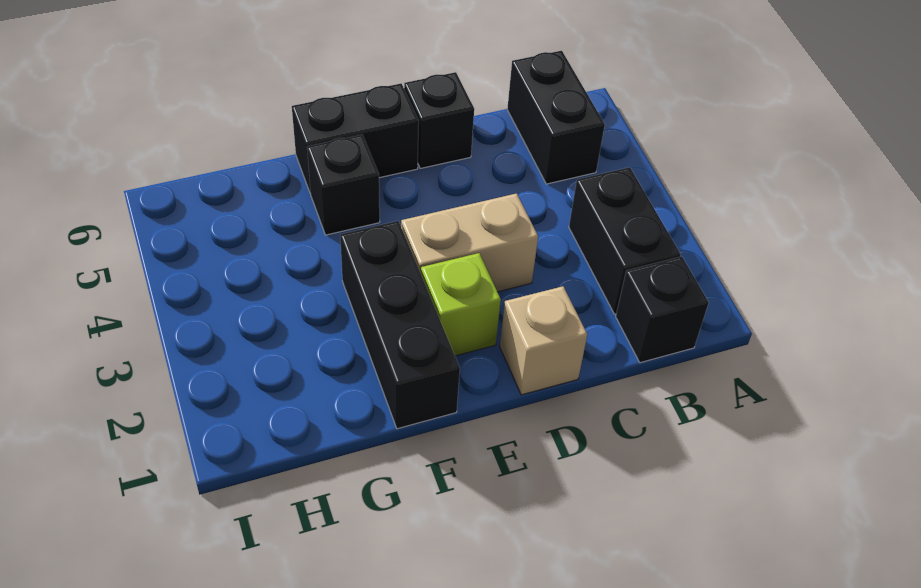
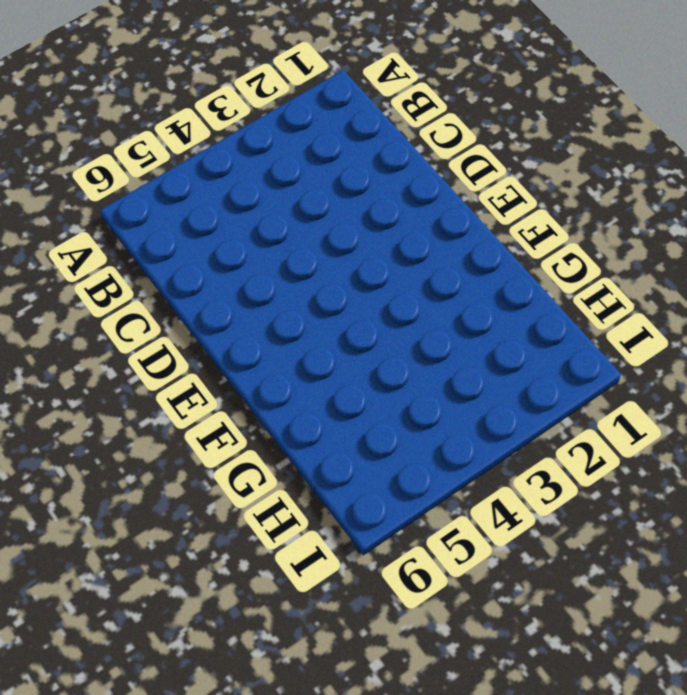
none -> black brick B1 level 1
none -> black brick B2:B3 level 1

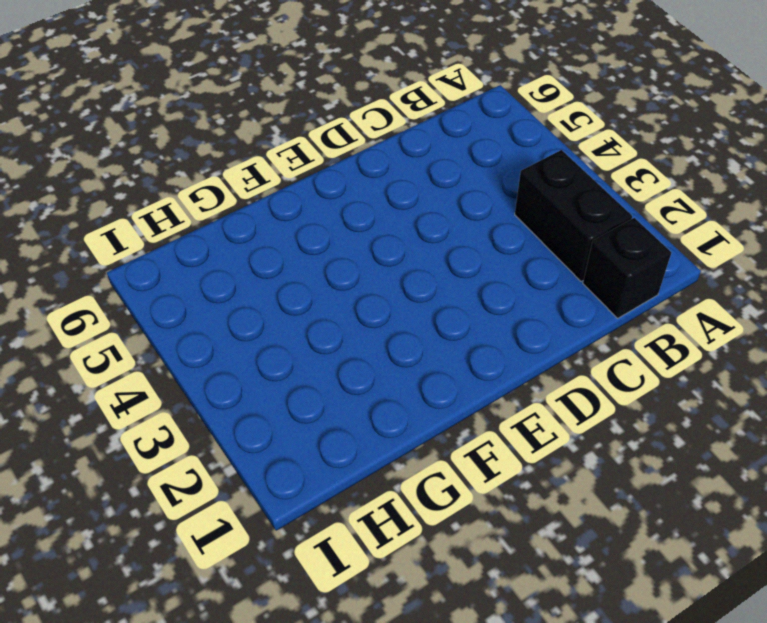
none -> black brick B5:B6 level 1
none -> tan brick D1 level 1

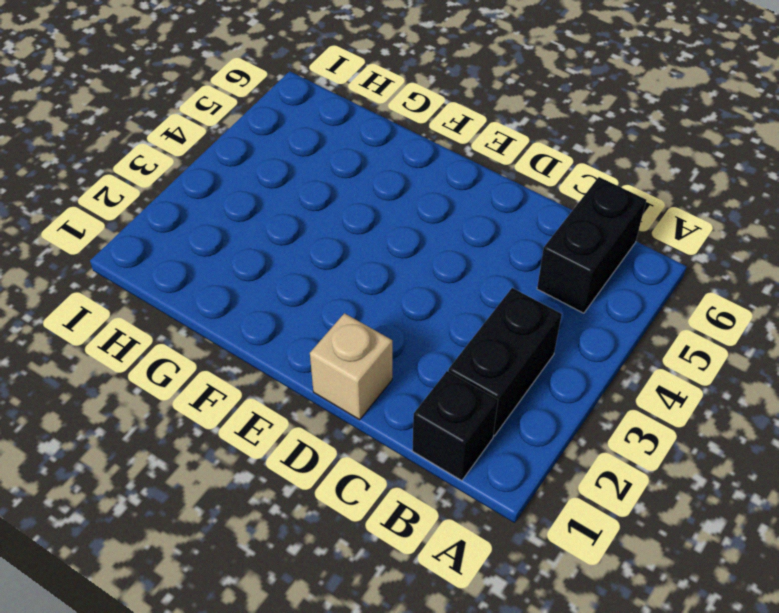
none -> tan brick D3:E3 level 1
none -> black brick D6 level 1

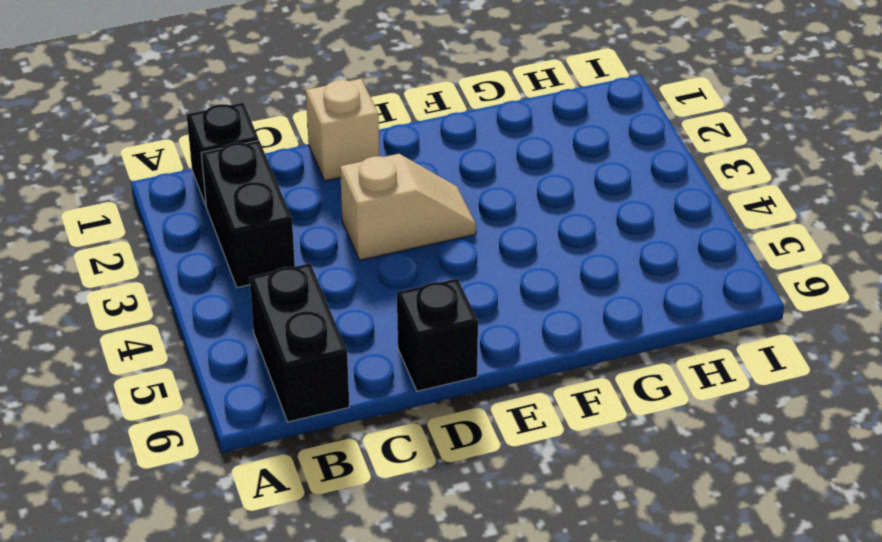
tan slope D3:E3 level 1 top D -> tan brick D3:E3 level 1
none -> lime brick E2 level 1
none -> black brick E6:F6 level 1

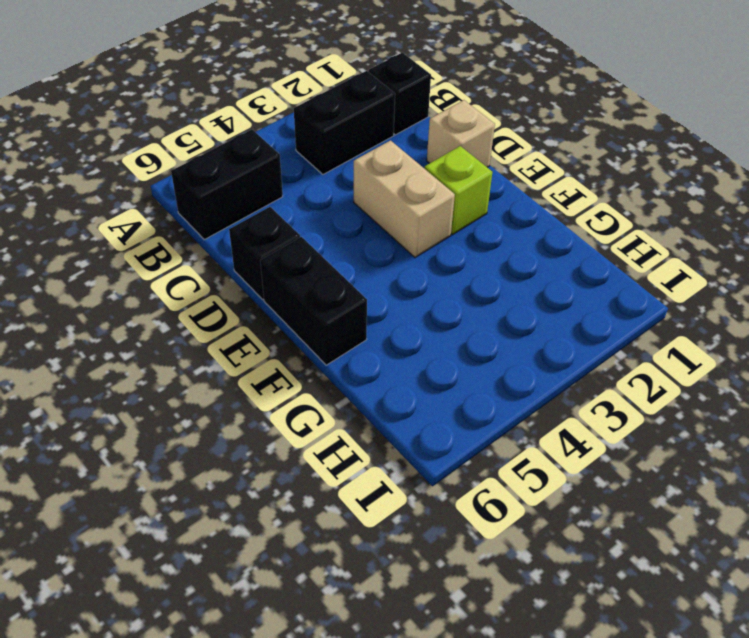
none -> black brick F1:F3 level 1
none -> black brick F5 level 1

